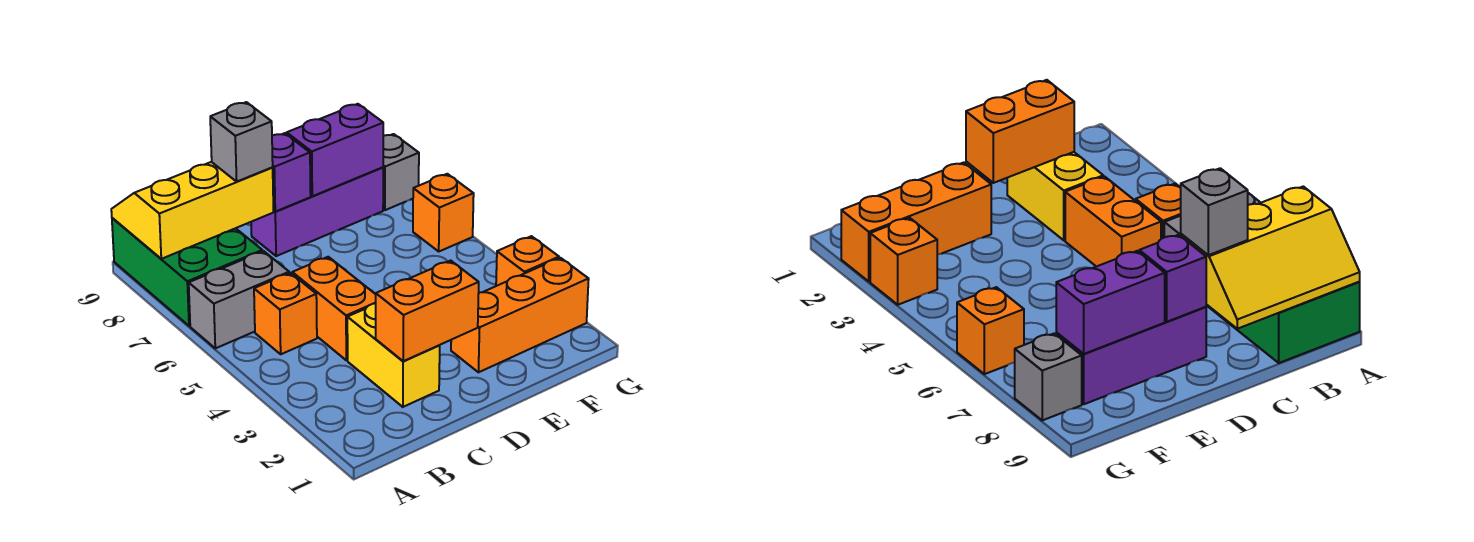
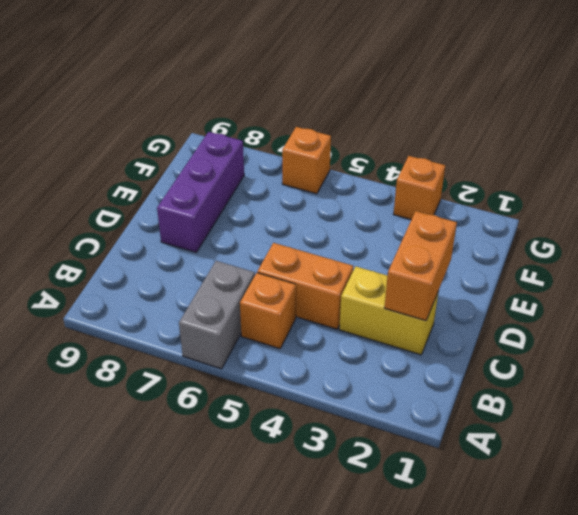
none -> green brick A7:B9 level 1
none -> orange brick E2:G2 level 1
none -> grey brick G8 level 1

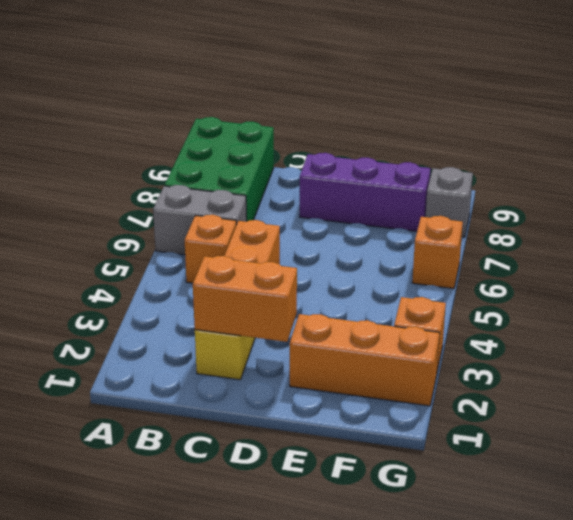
none -> yellow slope A8:C9 level 2 top 8
none -> purple brick D8 level 2
none -> purple brick E8:F8 level 2

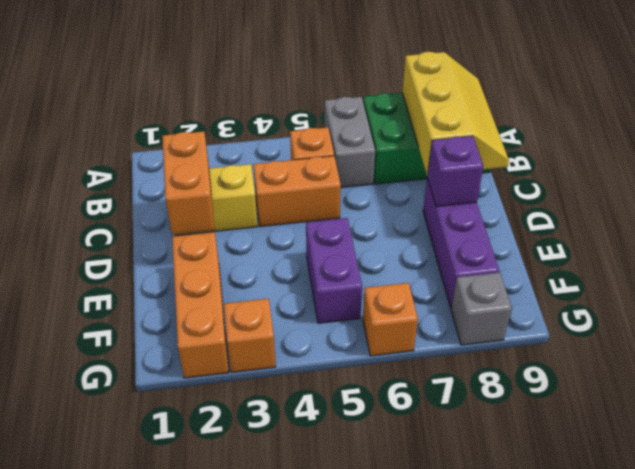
purple brick E5:F5 level 1 -> purple brick E8:F8 level 2
none -> grey brick C8 level 3

